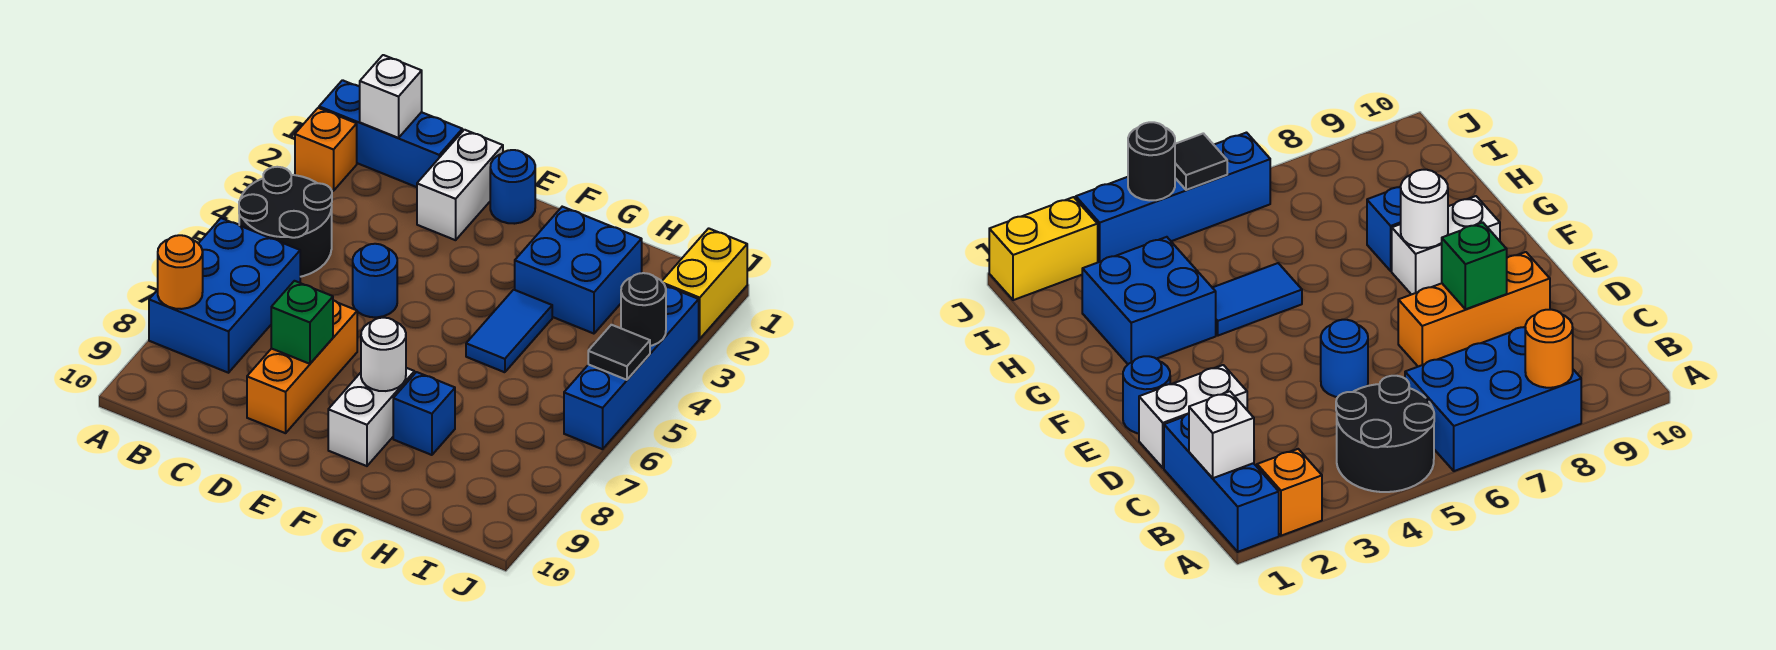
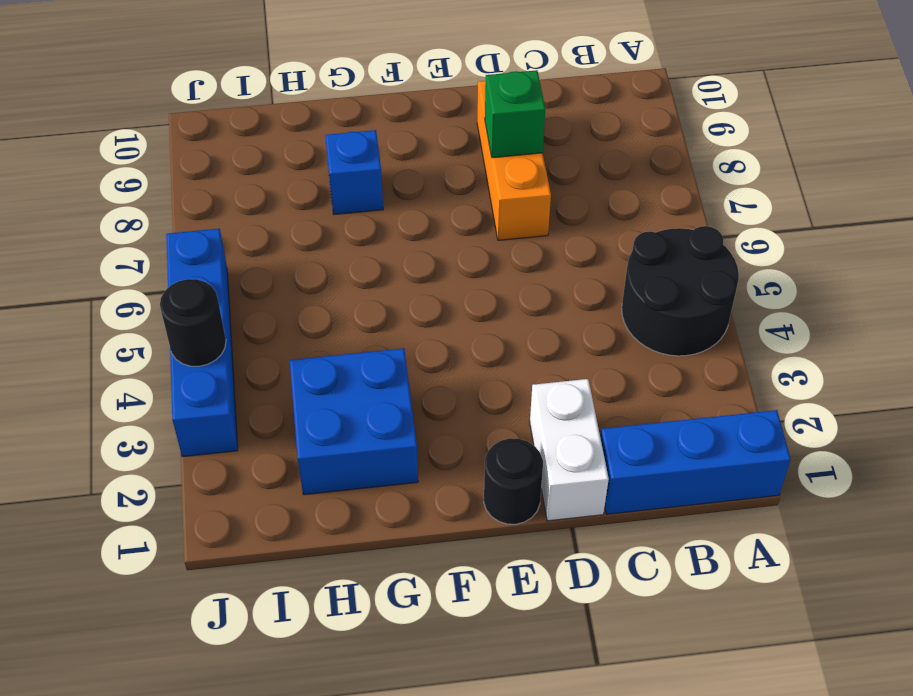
black round brick E1 level 1 -> blue round brick E1 level 1
none -> orange brick A2 level 1
none -> blue brick A6:B8 level 1
none -> blue round brick D5 level 1

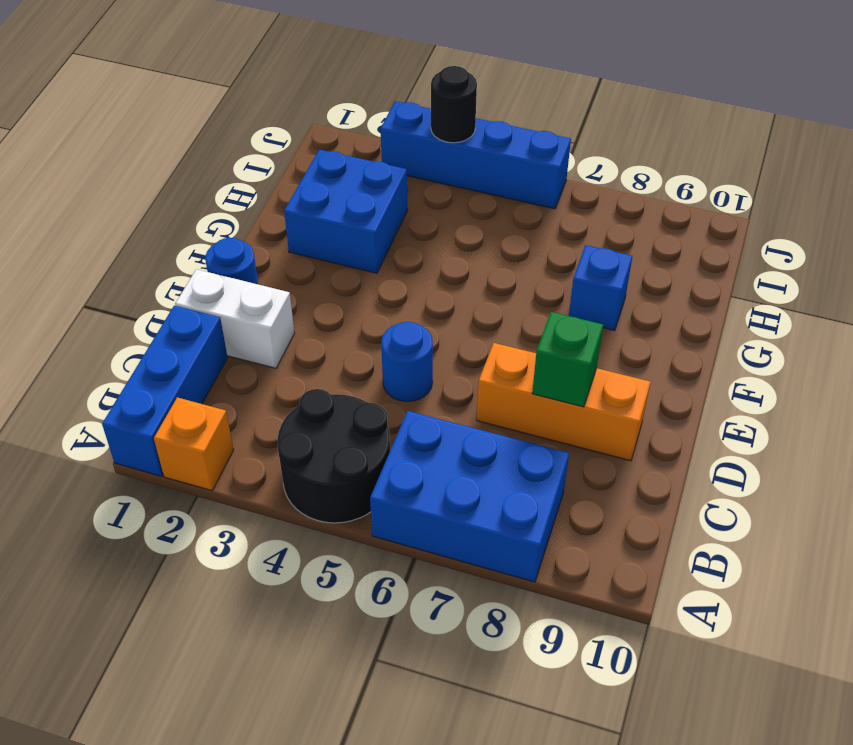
none -> white brick F8:F9 level 1
none -> blue tile G4:G5 level 1
none -> yellow brick J1:J2 level 1

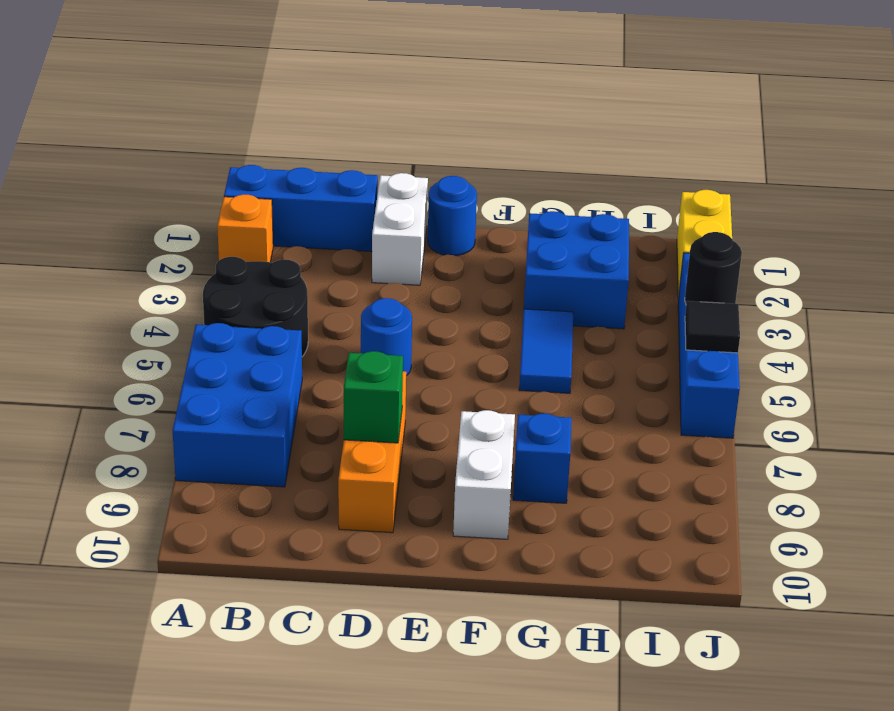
none -> orange round brick A8 level 2
none -> white brick B1 level 2
none -> white round brick F8 level 2

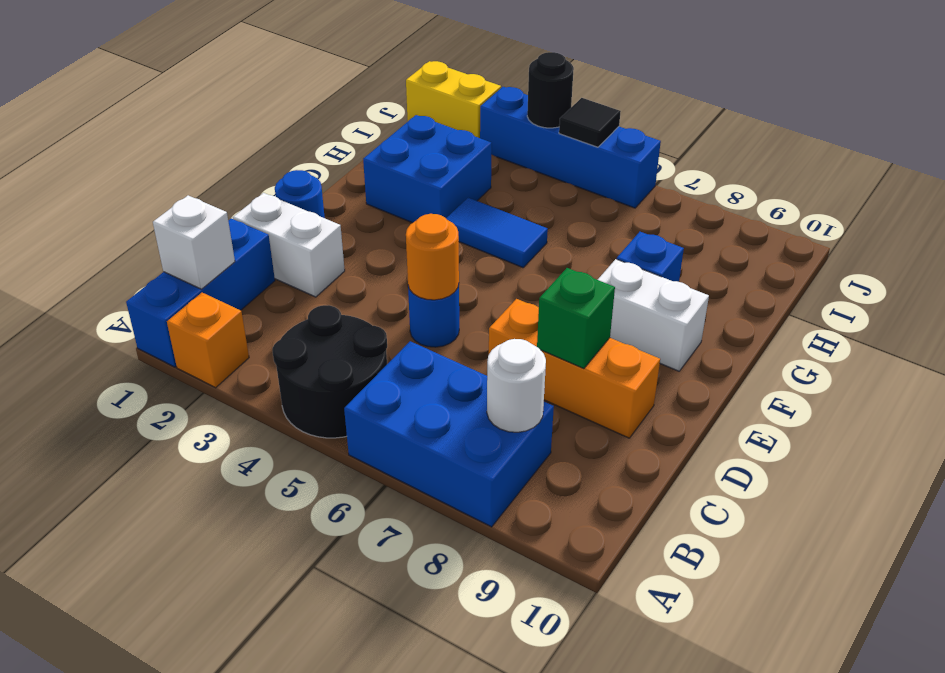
white round brick B8 level 2 -> white round brick F8 level 2
orange round brick D5 level 2 -> orange round brick A8 level 2

